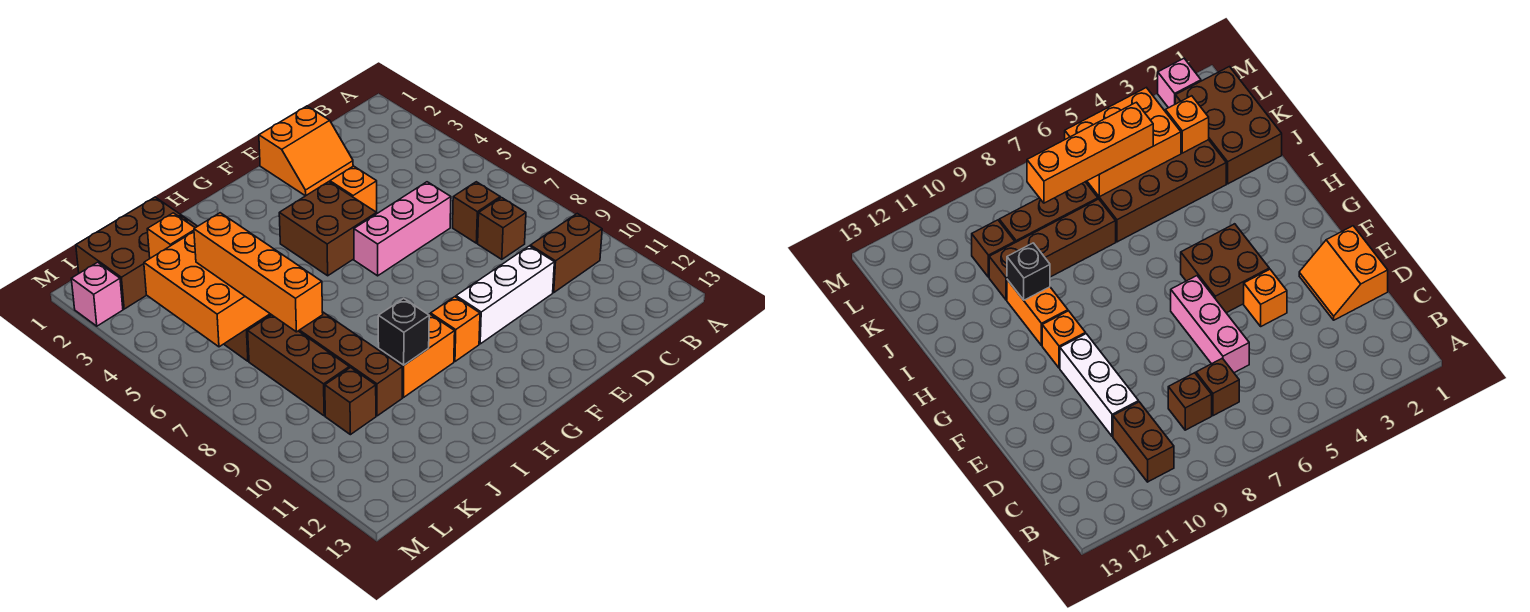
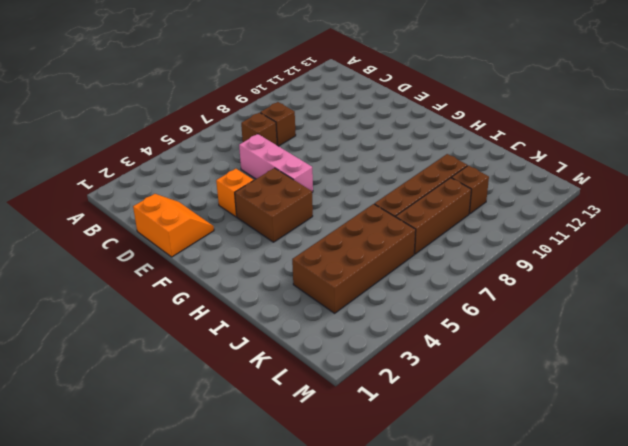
none -> brown brick B10:C10 level 1
none -> white brick D10:F10 level 1
none -> orange brick G10 level 1

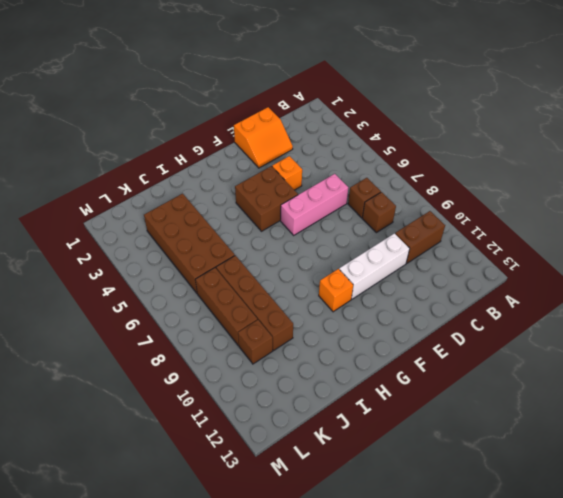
none -> orange brick H10:I10 level 1
none -> brown brick J1:L2 level 1
none -> pink brick M2 level 1

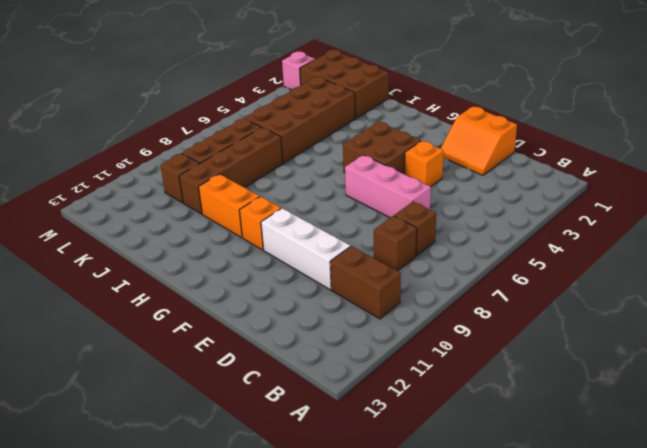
none -> black brick I10 level 2
none -> orange brick K3 level 2
none -> orange brick K4:L6 level 2

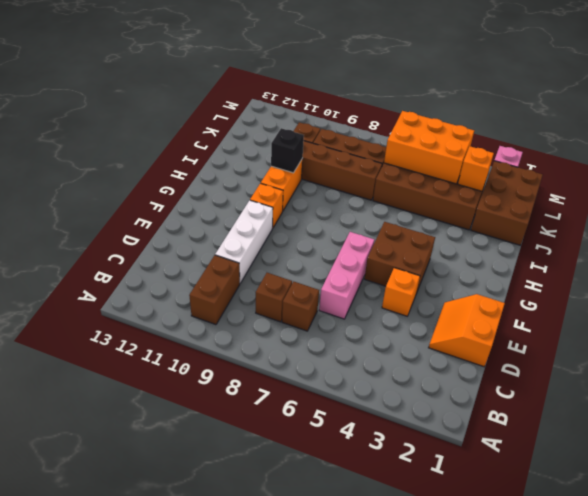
none -> orange brick K5:K8 level 3

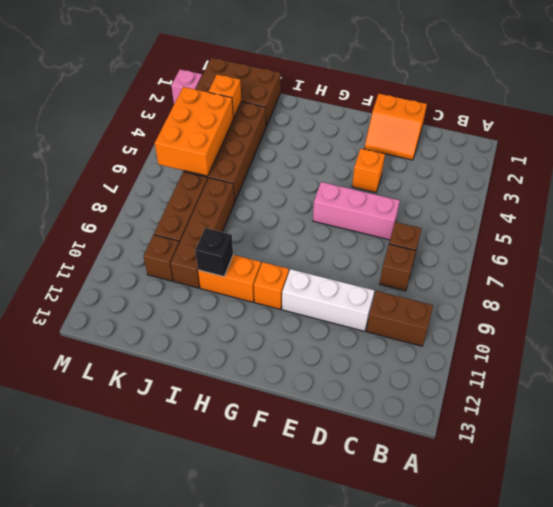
none -> brown brick F4:G5 level 1
none -> orange brick K5:K8 level 3

